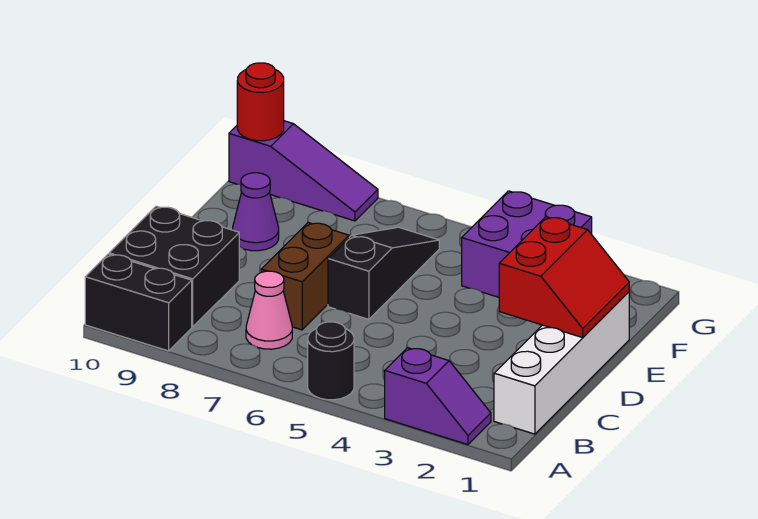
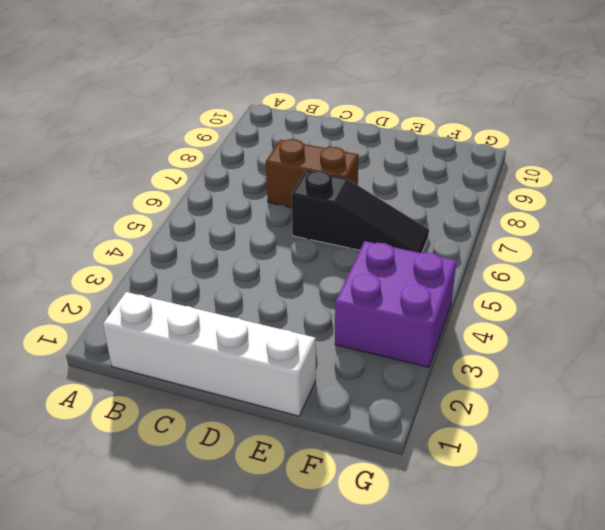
none -> purple slope A2:A3 level 1 top 3
none -> black round brick A5 level 1
none -> black brick A9:A10 level 1

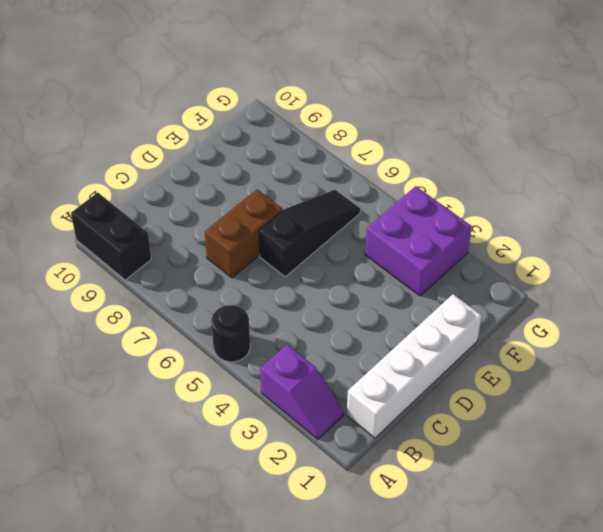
none -> pink cone B7 level 1
none -> black brick B9:C10 level 1
none -> purple cone E9 level 1

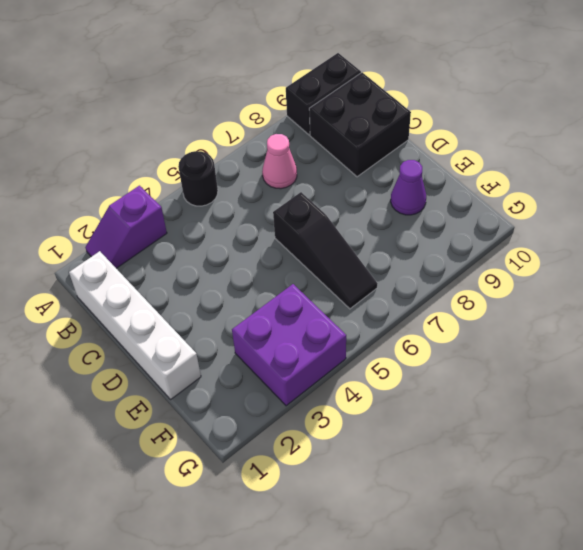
none -> brown brick C7:D7 level 1
none -> purple slope G8:G10 level 1 top 10
none -> red slope D1:E2 level 2 top 2

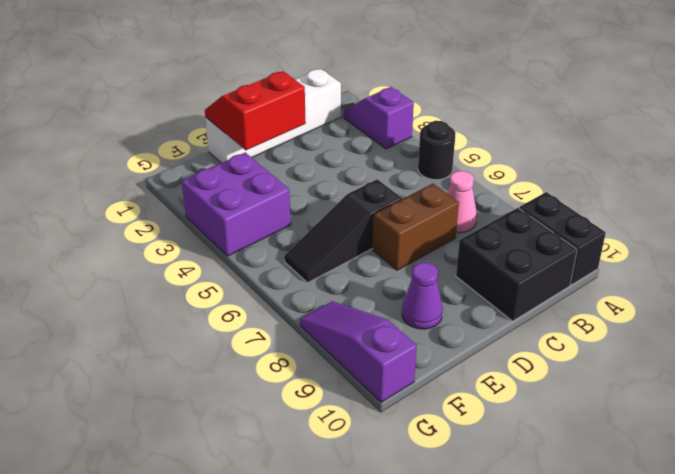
none -> red round brick G10 level 2

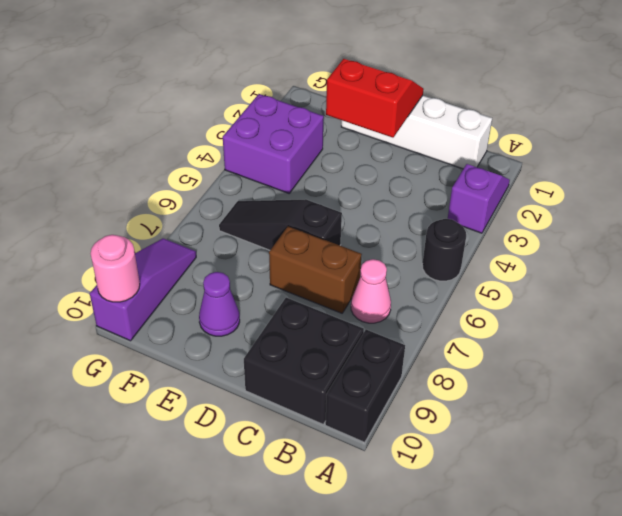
pink round brick G10 level 2 -> red round brick G10 level 2

